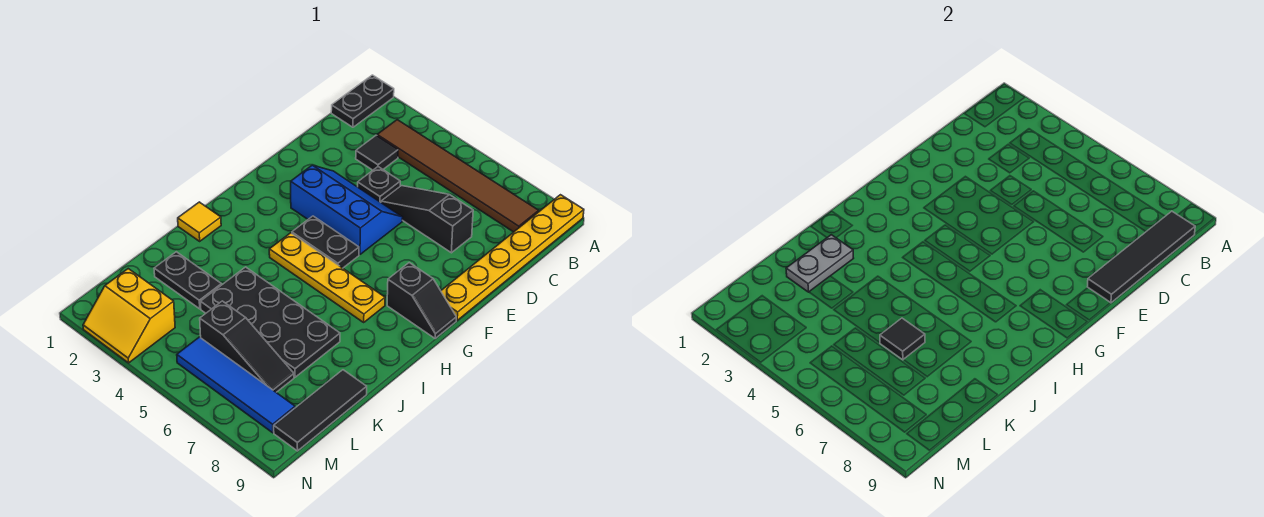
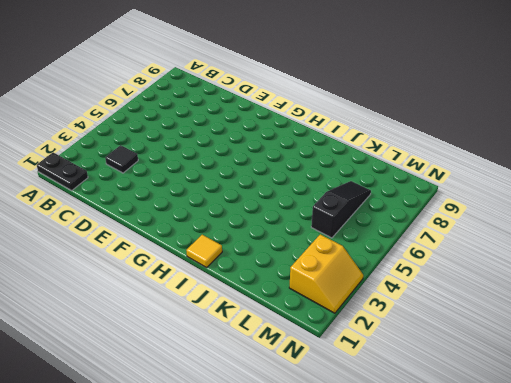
none -> yellow plate A9:F9 level 1
none -> brown tile B3:B8 level 1
none -> black plate D4 level 1

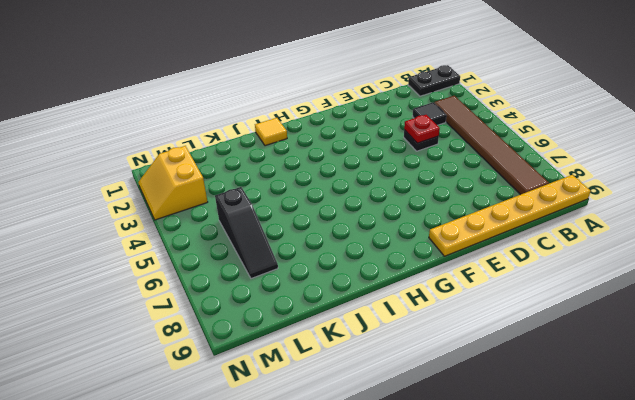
red plate D4 level 2 -> none
none -> black slope D5:D7 level 1 top 7
none -> blue slope E3:F5 level 1 top F
none -> black plate G4:G5 level 1

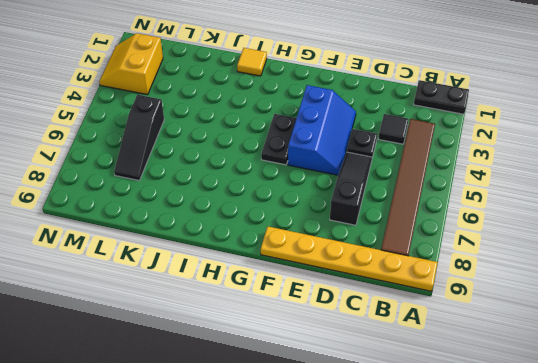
none -> black slope G8:G9 level 1 top 8
none -> yellow plate H4:H7 level 1
none -> black plate J4:K7 level 1

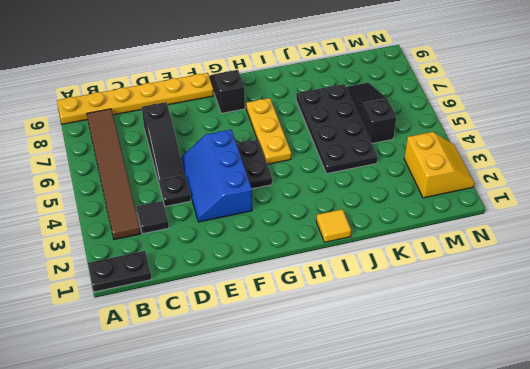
yellow plate H5:H7 level 1 -> yellow plate H4:H7 level 1
none -> black plate K2:K3 level 1
none -> black tile K9:M9 level 1
none -> blue tile M5:M8 level 1

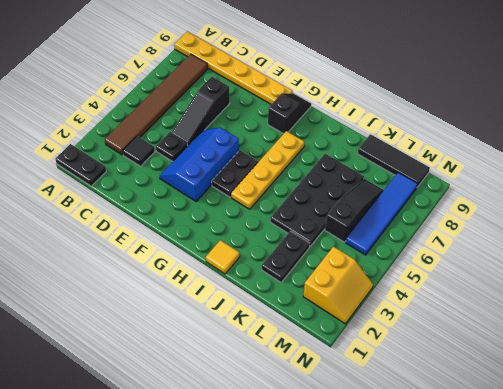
none -> black tile B9:E9 level 2
none -> grey plate J2:K2 level 2
none -> black tile K6 level 2

